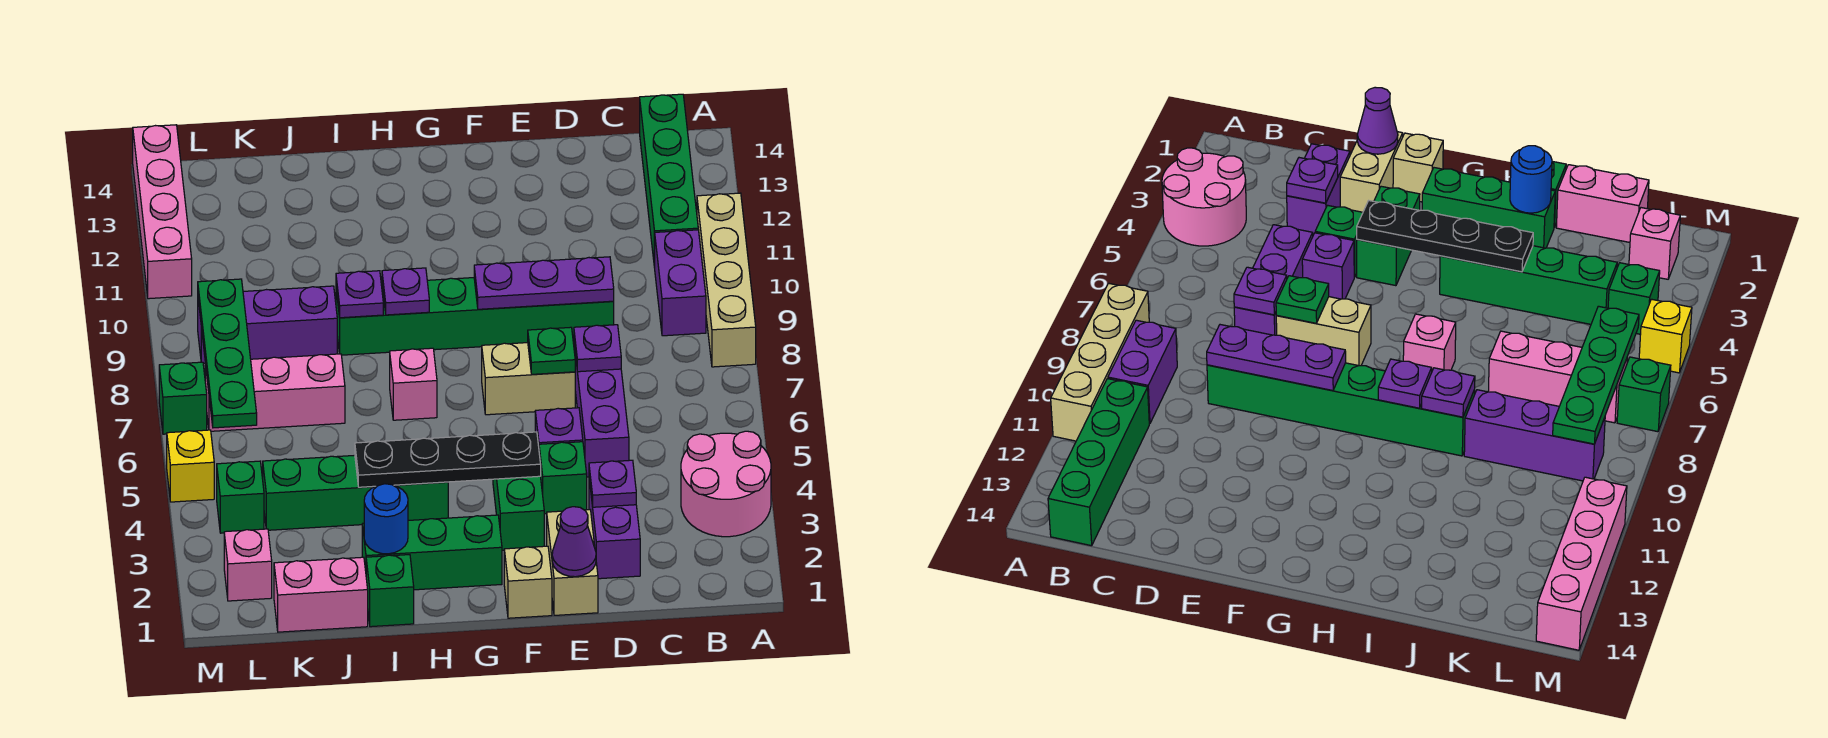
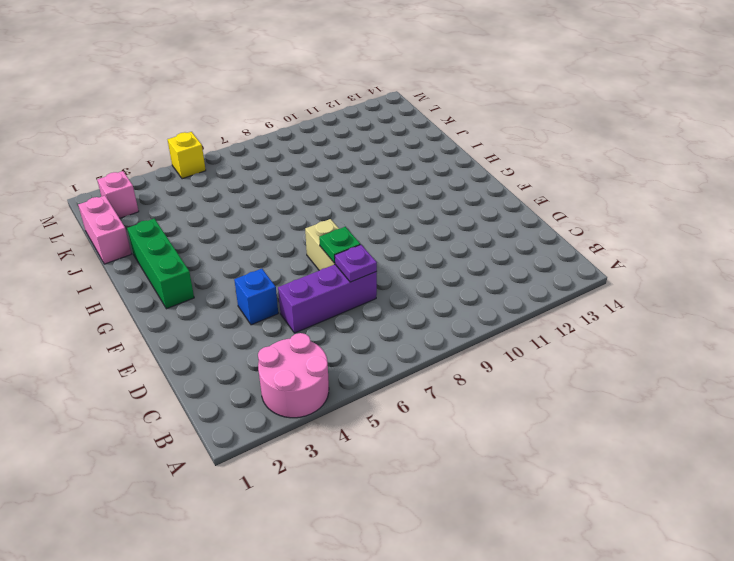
blue brick E4 level 1 -> green brick E4 level 1
none -> tan brick A8:A11 level 1
none -> purple brick B9:B10 level 1
none -> green brick B11:B14 level 1
none -> purple brick D2:D3 level 1

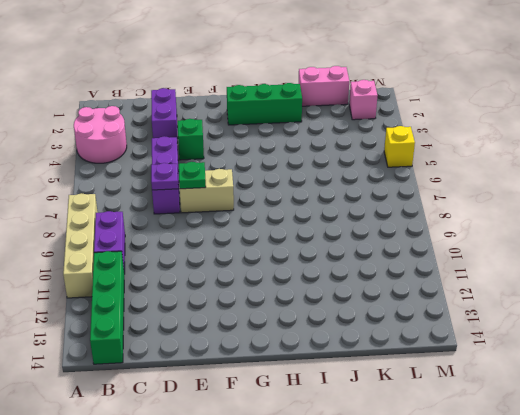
none -> green brick D9:I9 level 1
none -> tan brick E1:E2 level 1
none -> purple brick E5 level 1
none -> tan brick F1 level 1

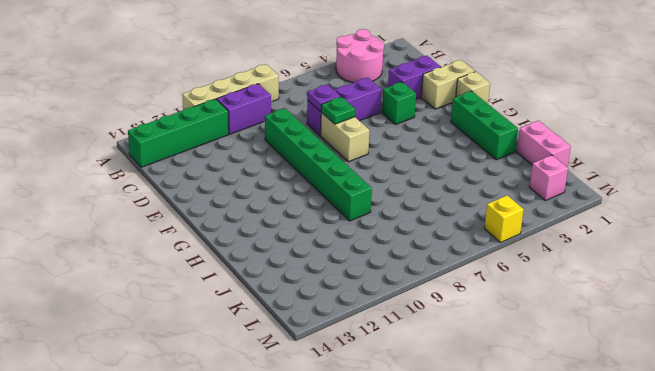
none -> purple brick E5 level 1
none -> green brick F3:F4 level 1
none -> green brick H4:K4 level 1
none -> pink brick H7 level 1

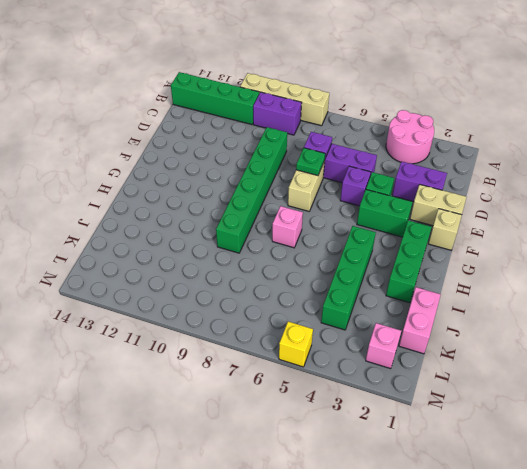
none -> green brick I1 level 1
none -> pink brick J7:L7 level 1
none -> purple brick J9:L9 level 1
none -> green brick L4 level 1

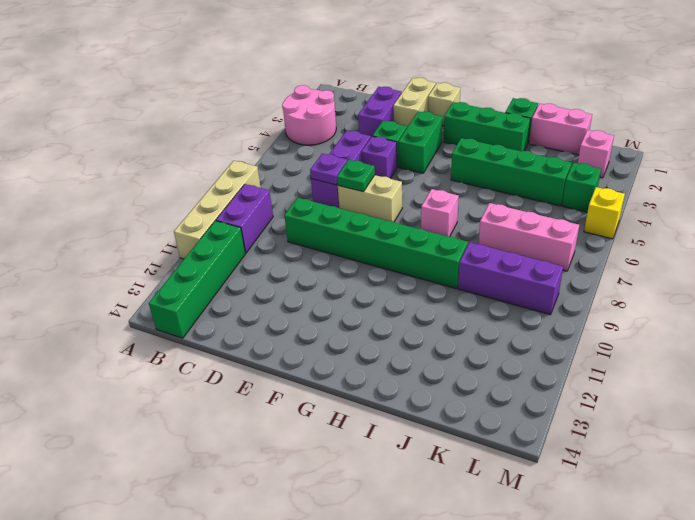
none -> green brick M7 level 1
none -> pink brick M11:M14 level 1
none -> purple plate D3 level 2
none -> purple plate D9:F9 level 2

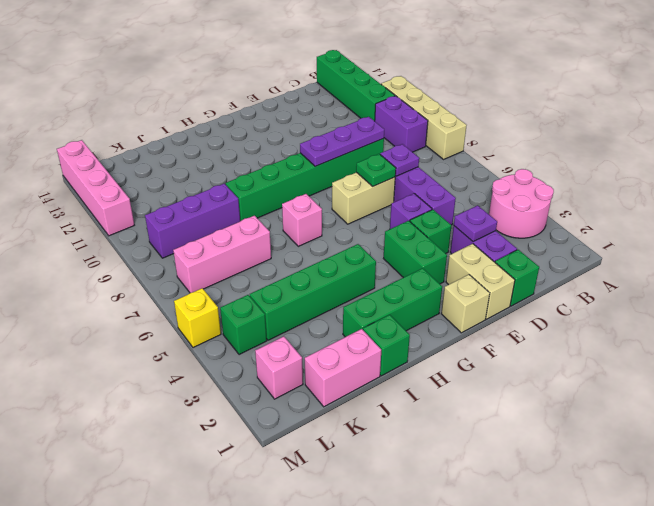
green brick D1 level 1 -> green brick M7 level 1
none -> purple cone E1 level 2
none -> black plate F4:I4 level 2
none -> purple plate H9 level 2
none -> blue round brick I2 level 2

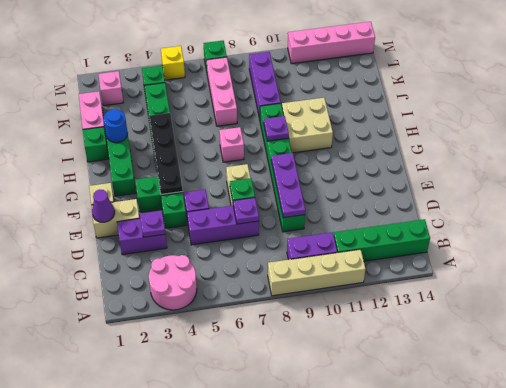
tan brick H10:I11 level 1 -> none
none -> purple plate I9 level 2
none -> green plate L6:L9 level 2

